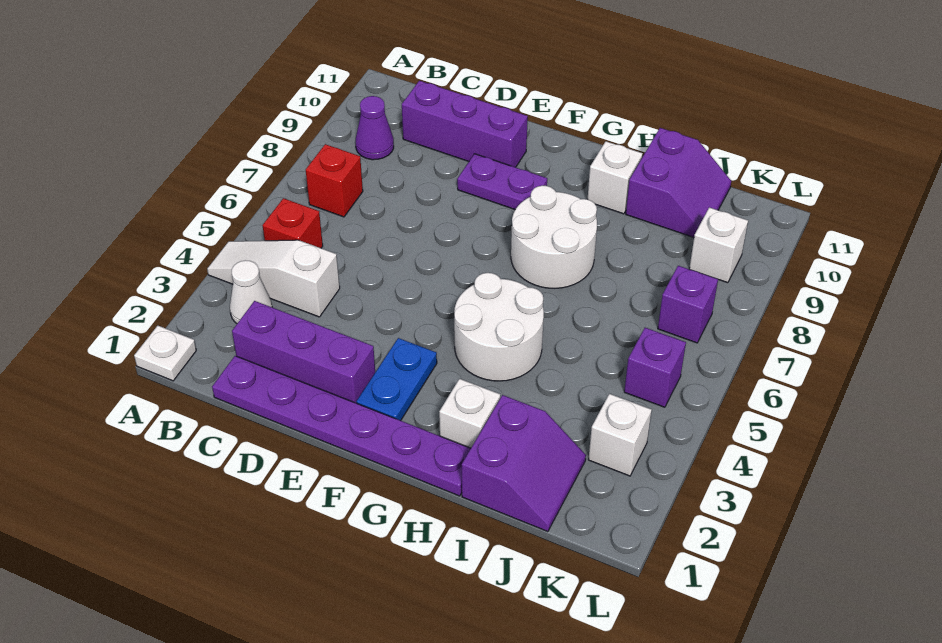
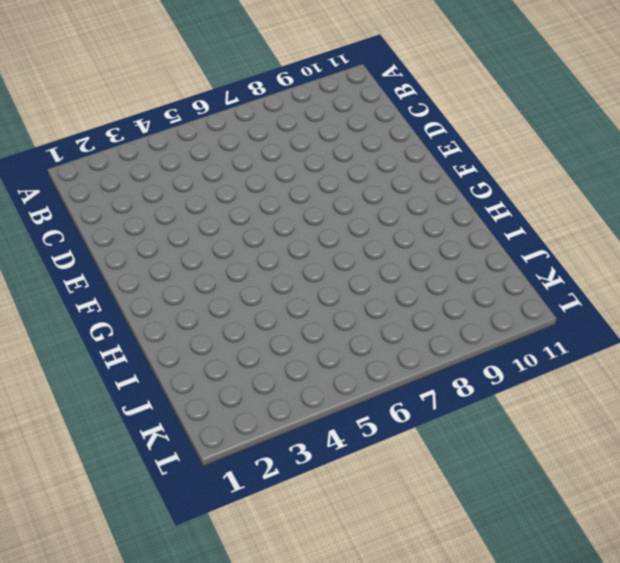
none -> white plate A1 level 1
none -> white slope A4:C4 level 1 top C
none -> white cone B3 level 1

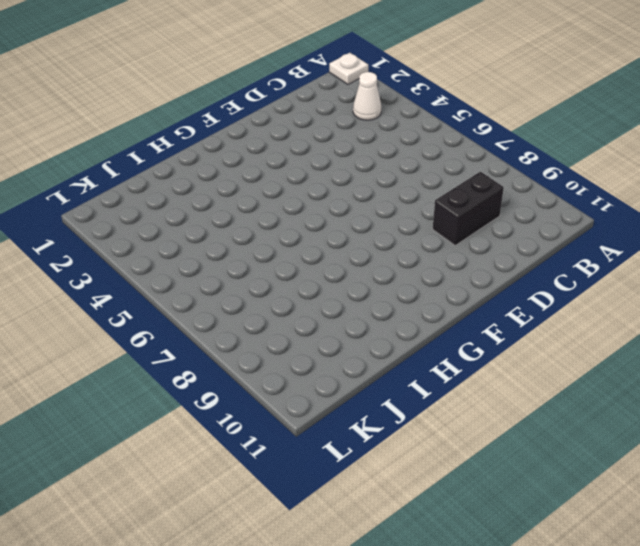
black brick C9:D9 level 1 -> none
none -> white slope A4:C4 level 1 top C
none -> red brick B5 level 1
none -> red brick B7 level 1

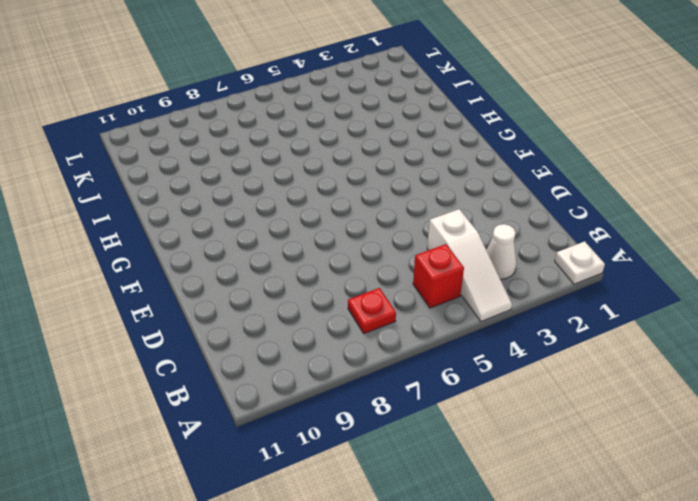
red plate B7 level 1 -> red brick B7 level 1
none -> purple cone B9 level 1
none -> purple plate C1:H1 level 1
none -> purple brick C2:E2 level 1

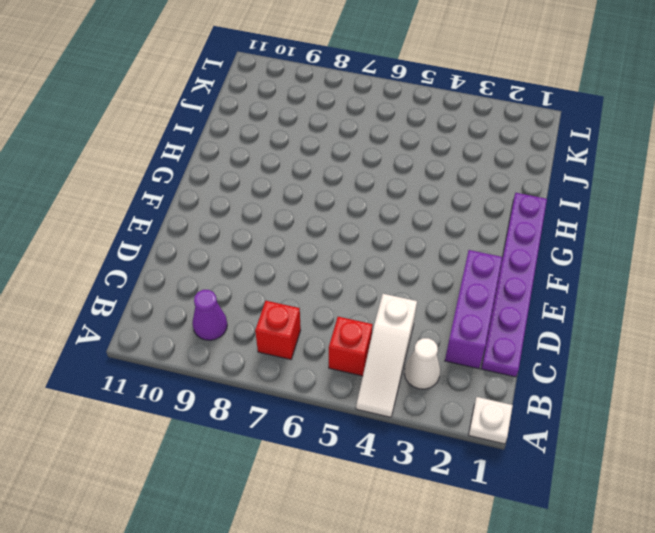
none -> purple brick C10:E10 level 1
none -> purple plate E9:F9 level 1
none -> blue plate F2:F3 level 1

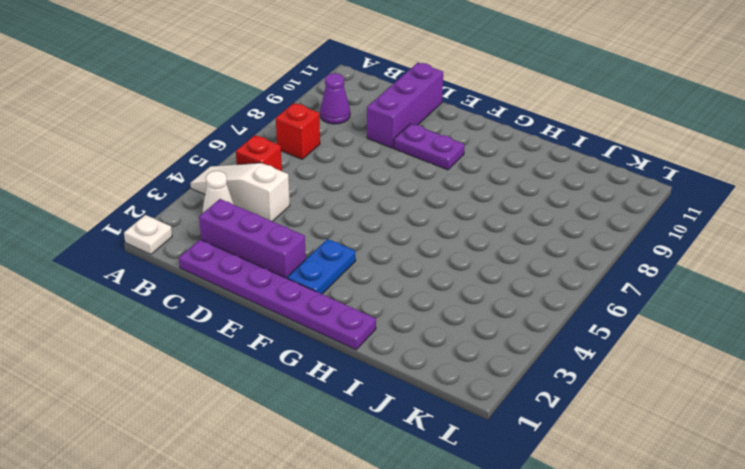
purple brick D9:D11 level 1 -> purple brick C10:E10 level 1
none -> white round brick G4:H5 level 1
none -> white round brick G7:H8 level 1
none -> white brick H2 level 1

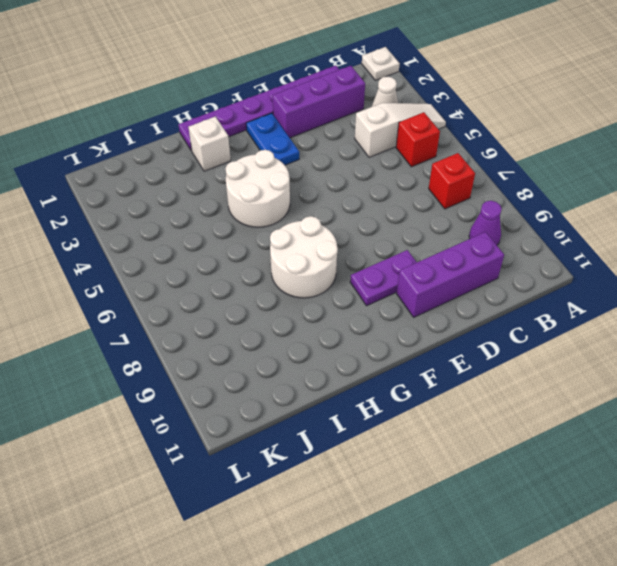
none -> white brick H10 level 1
none -> purple slope I1:J2 level 1 top I
none -> purple slope I10:J11 level 1 top I

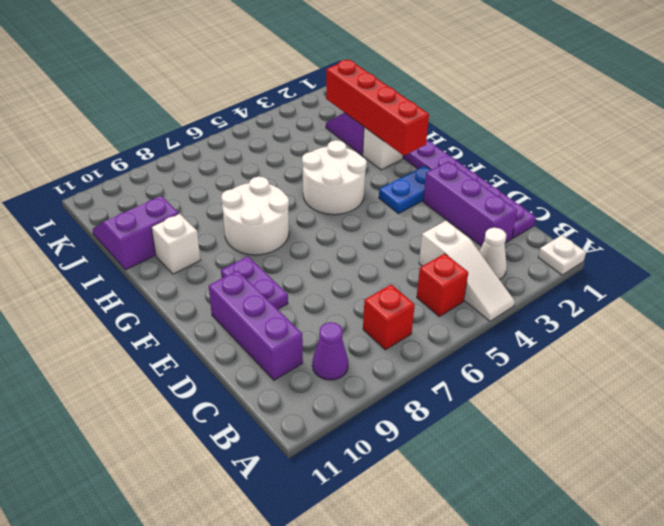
red brick G2:J2 level 2 -> none
none -> white brick K3 level 1
none -> purple brick K5 level 1
none -> purple brick K7 level 1

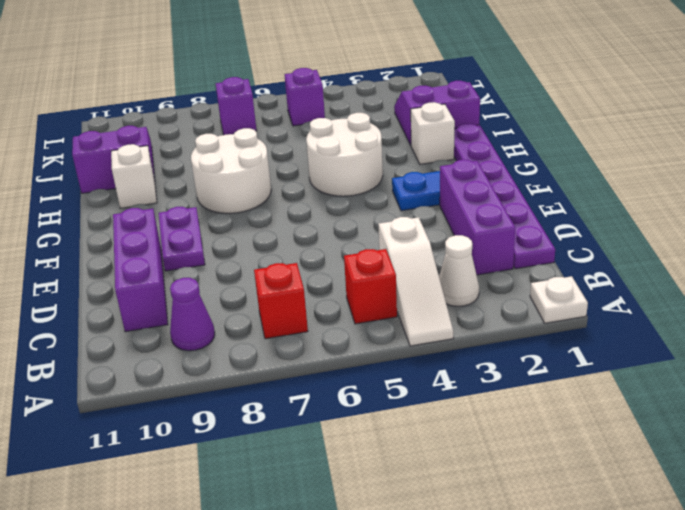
none -> white brick K3 level 1
none -> white brick K9 level 1

